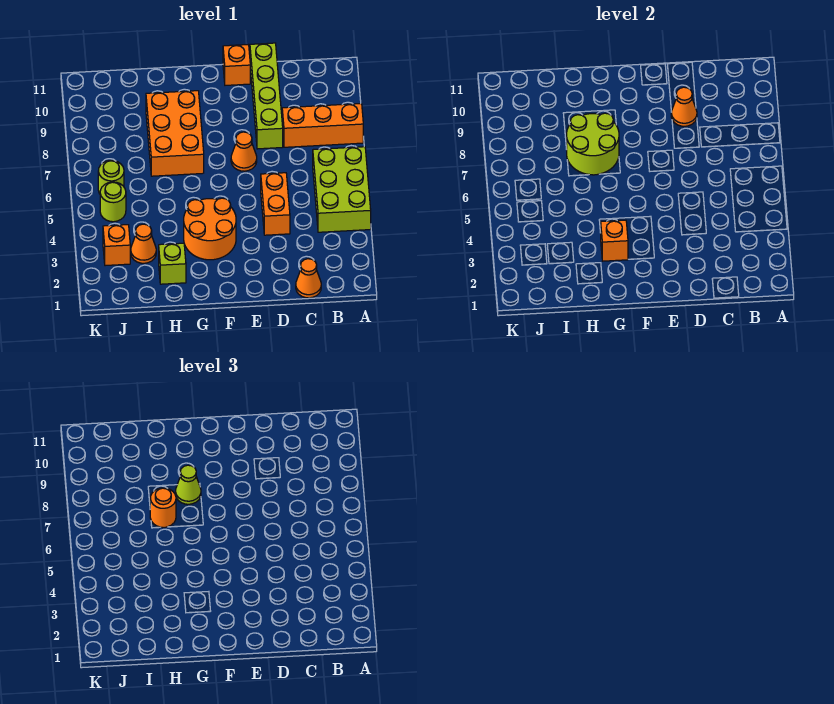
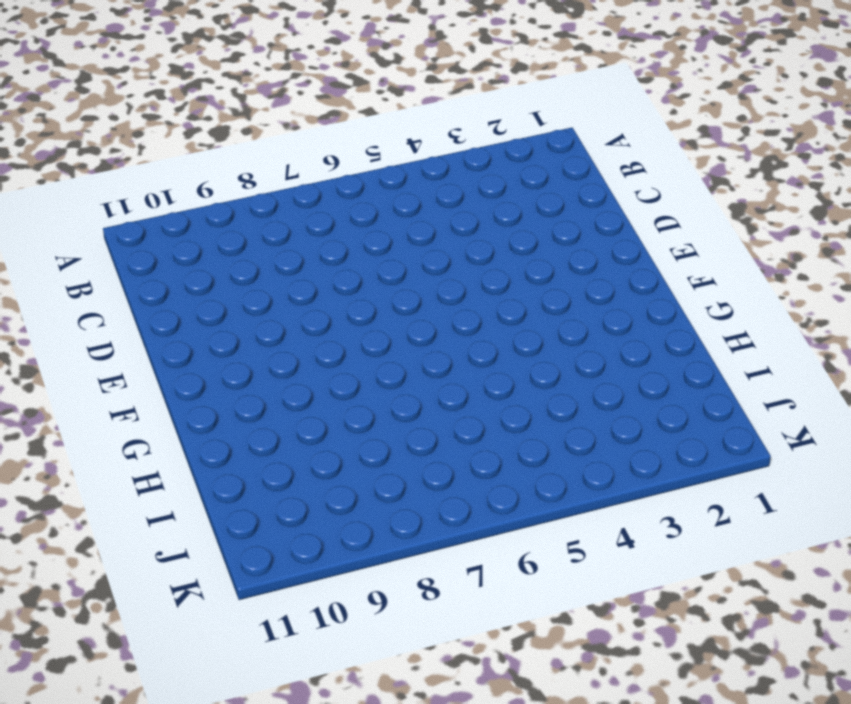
none -> lime brick A4:B6 level 1
none -> orange brick A8:C8 level 1
none -> orange cone C1 level 1

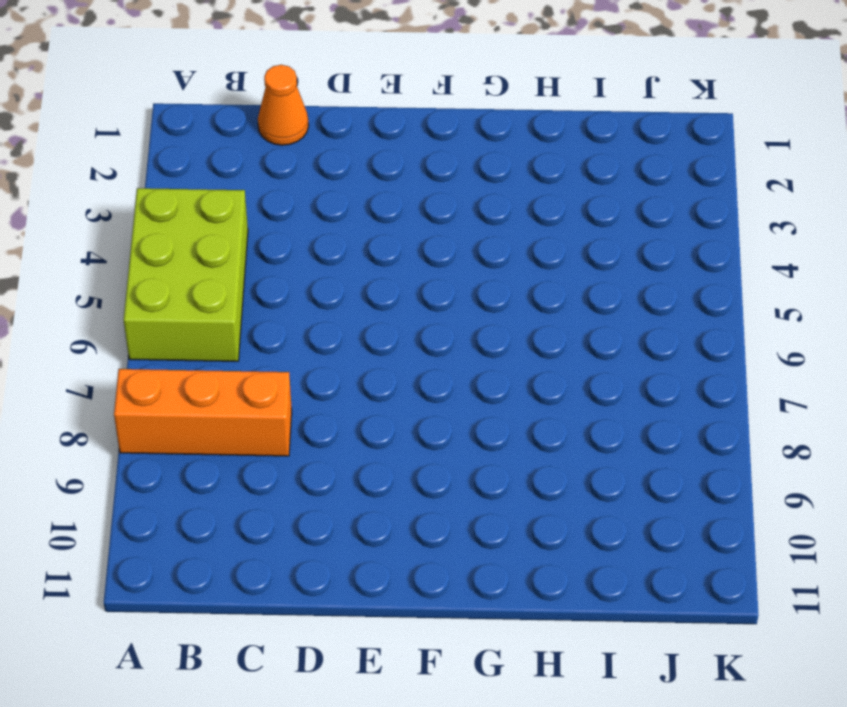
none -> orange brick D4:D5 level 1
none -> lime brick D8:D11 level 1
none -> orange cone E7 level 1

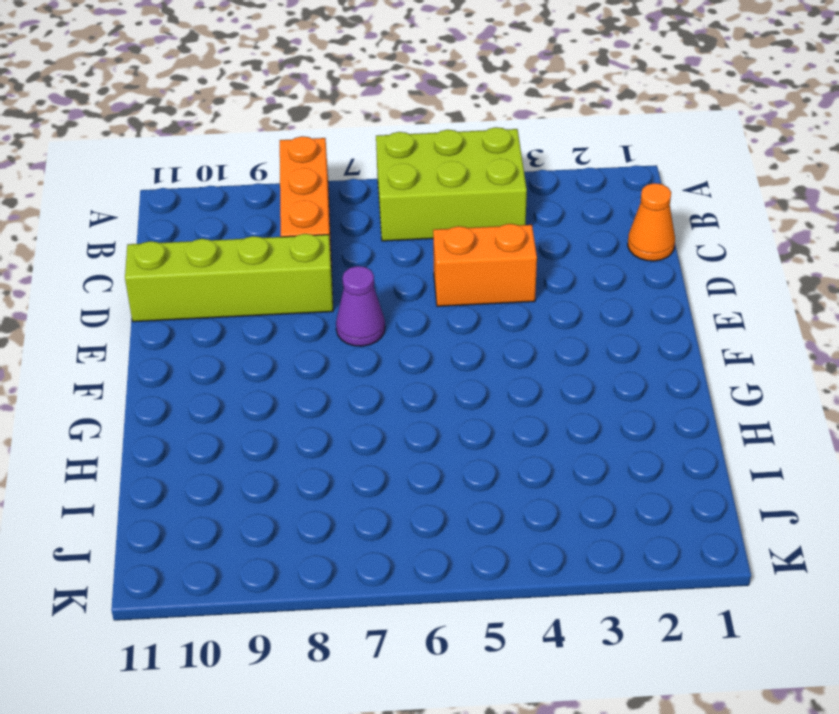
purple cone E7 level 1 -> orange cone E7 level 1
none -> orange brick E11 level 1
none -> orange round brick F3:G4 level 1
none -> orange brick G7:H9 level 1

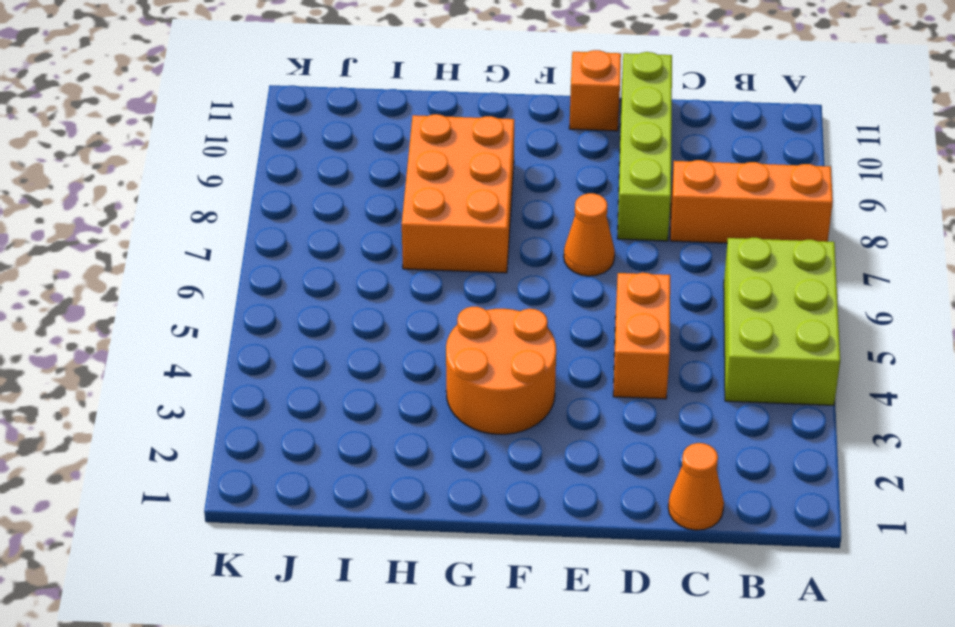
none -> lime brick H2 level 1
none -> orange cone I3 level 1
none -> orange brick J3 level 1

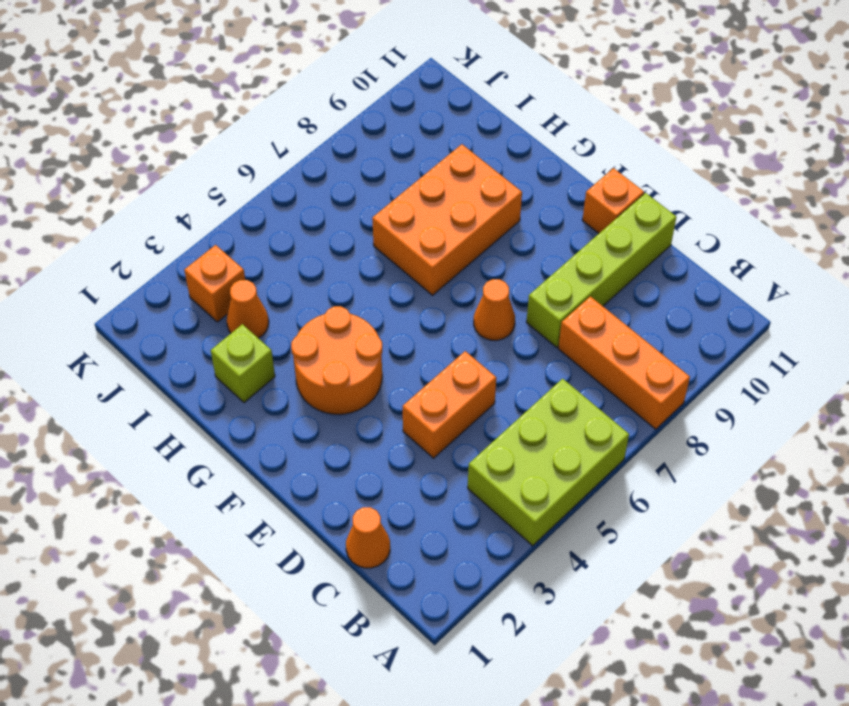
none -> lime round brick J5 level 1
none -> lime round brick J6 level 1
none -> orange cone D9 level 2

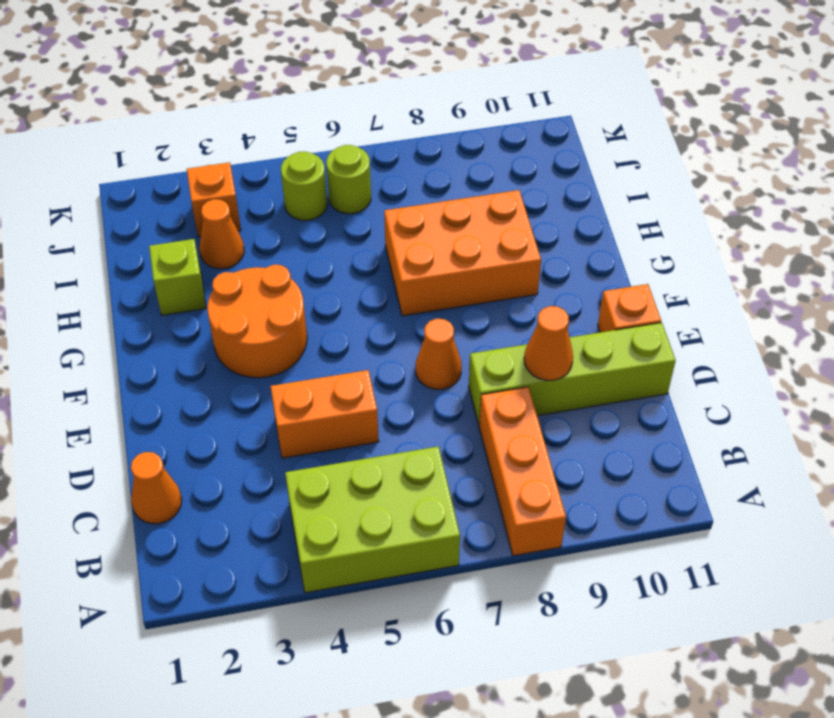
none -> orange brick G3 level 2
none -> lime round brick G7:H8 level 2
none -> lime cone G8 level 3

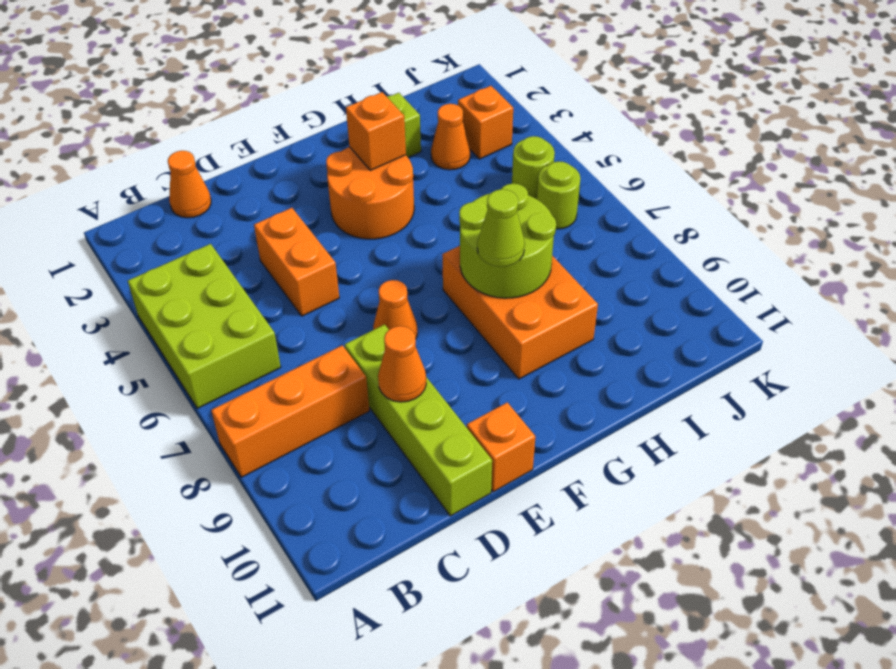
none -> orange round brick H7 level 3

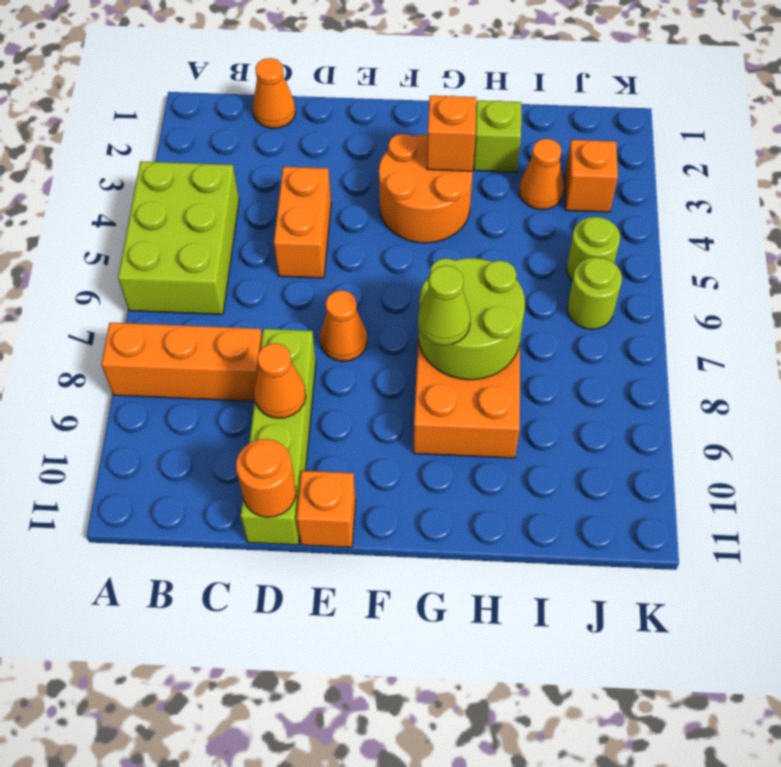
orange round brick D11 level 2 -> orange round brick H7 level 3

